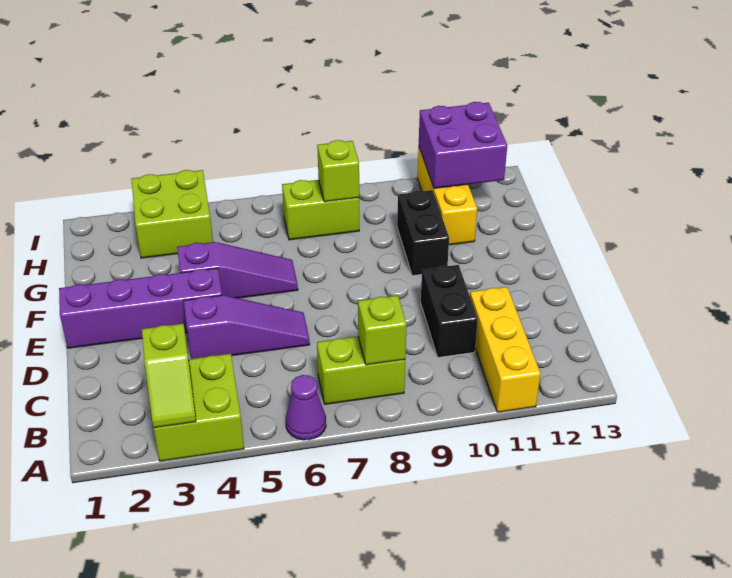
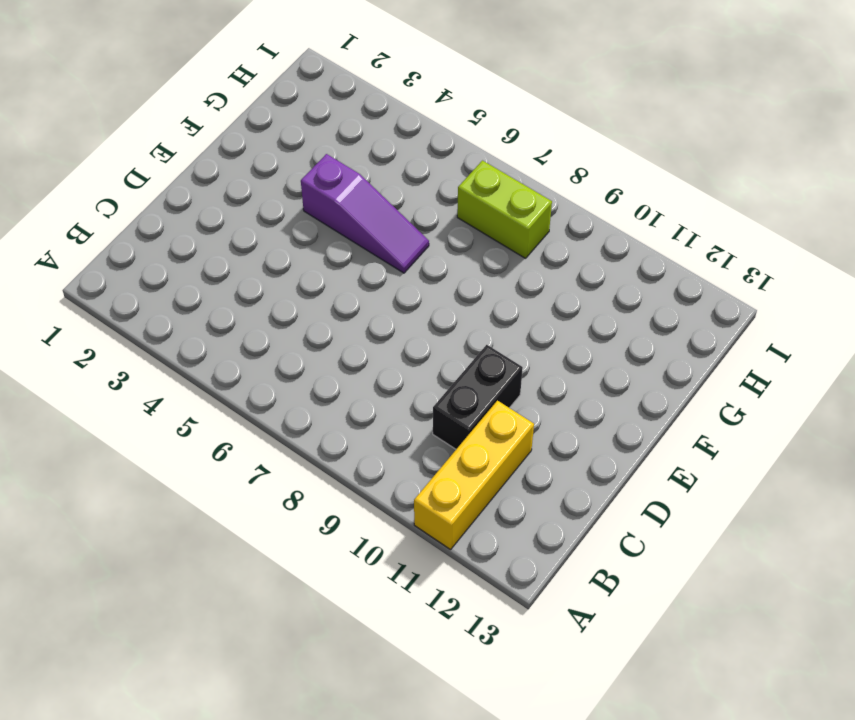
none -> lime brick A3:B4 level 1
none -> purple cone A6 level 1
none -> lime brick B7:B8 level 1

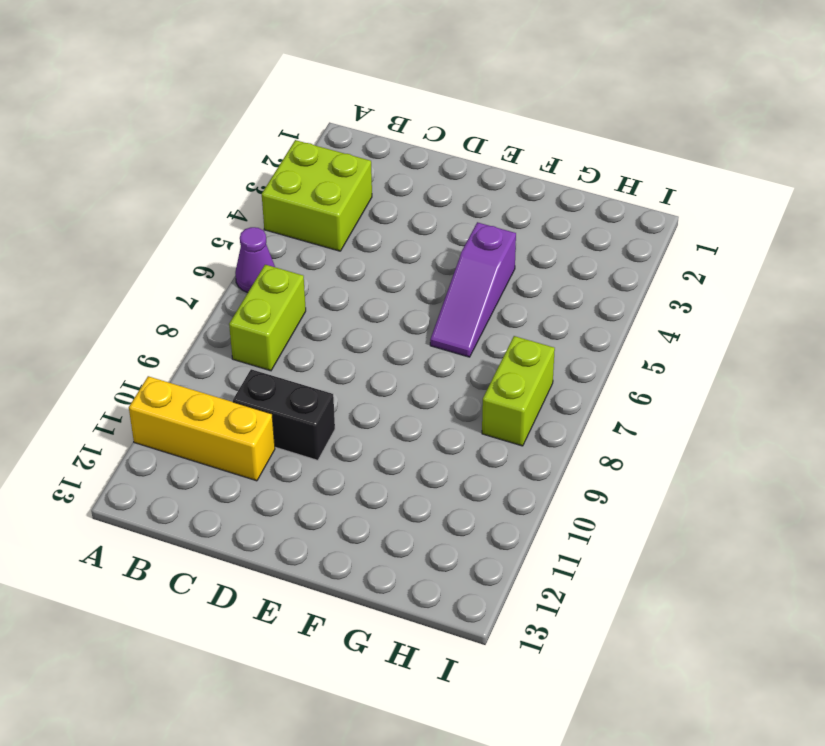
none -> purple slope D4:D6 level 1 top 4
none -> purple brick E1:E4 level 1
none -> black brick F10:G10 level 1

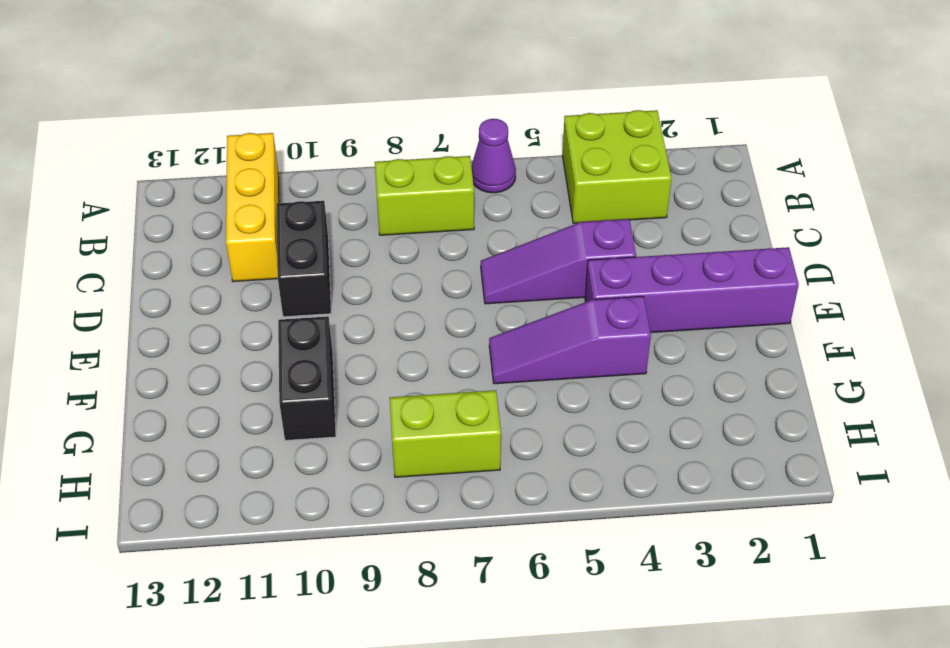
none -> yellow brick G11:I11 level 1
none -> lime brick H3:I4 level 1
none -> lime slope A3:B3 level 2 top B

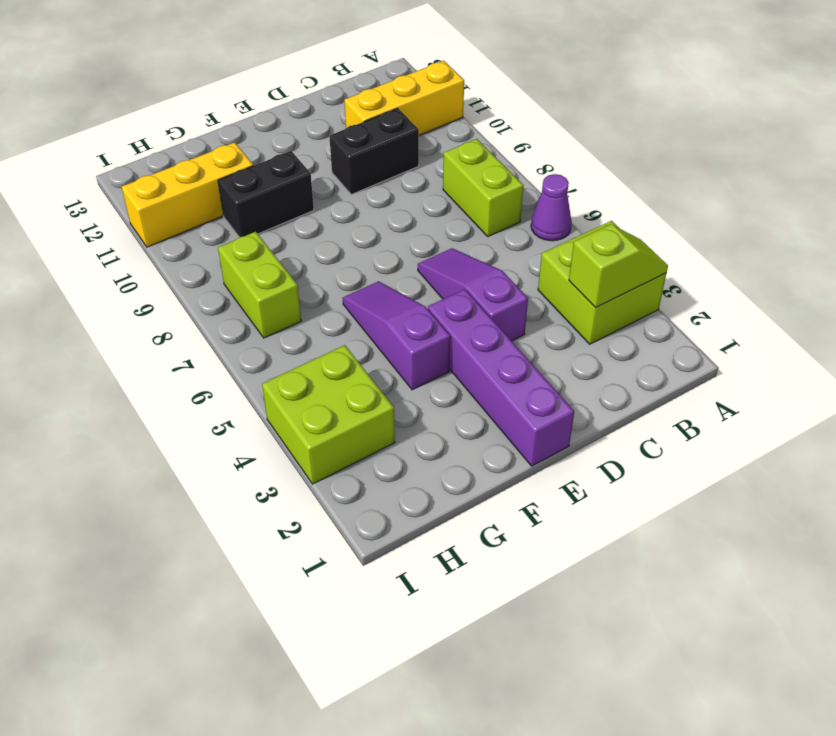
none -> lime brick B8 level 2
none -> lime brick H8 level 2
none -> purple brick H11:I12 level 2

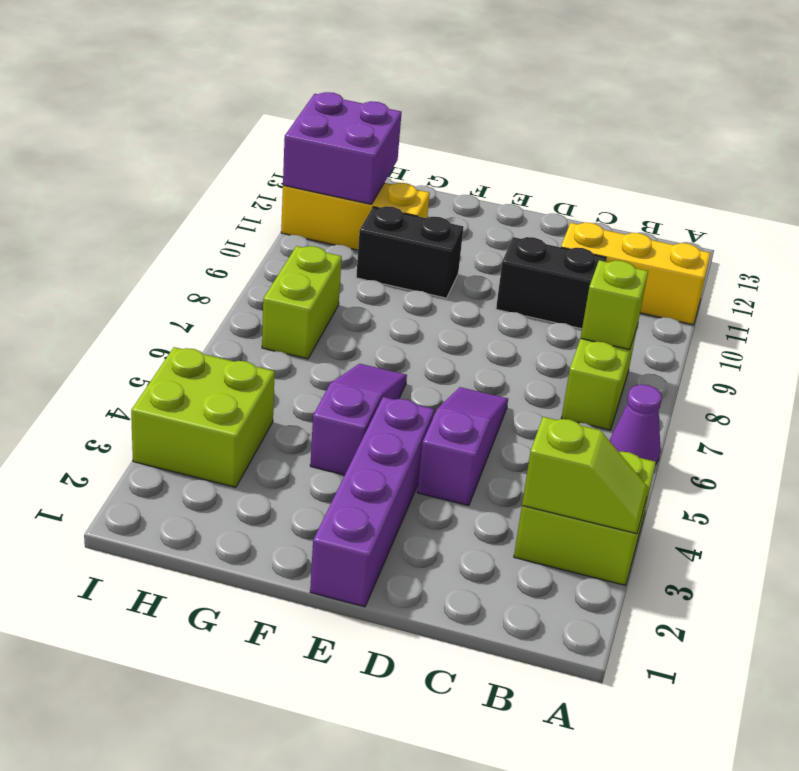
none -> lime brick H8 level 2

